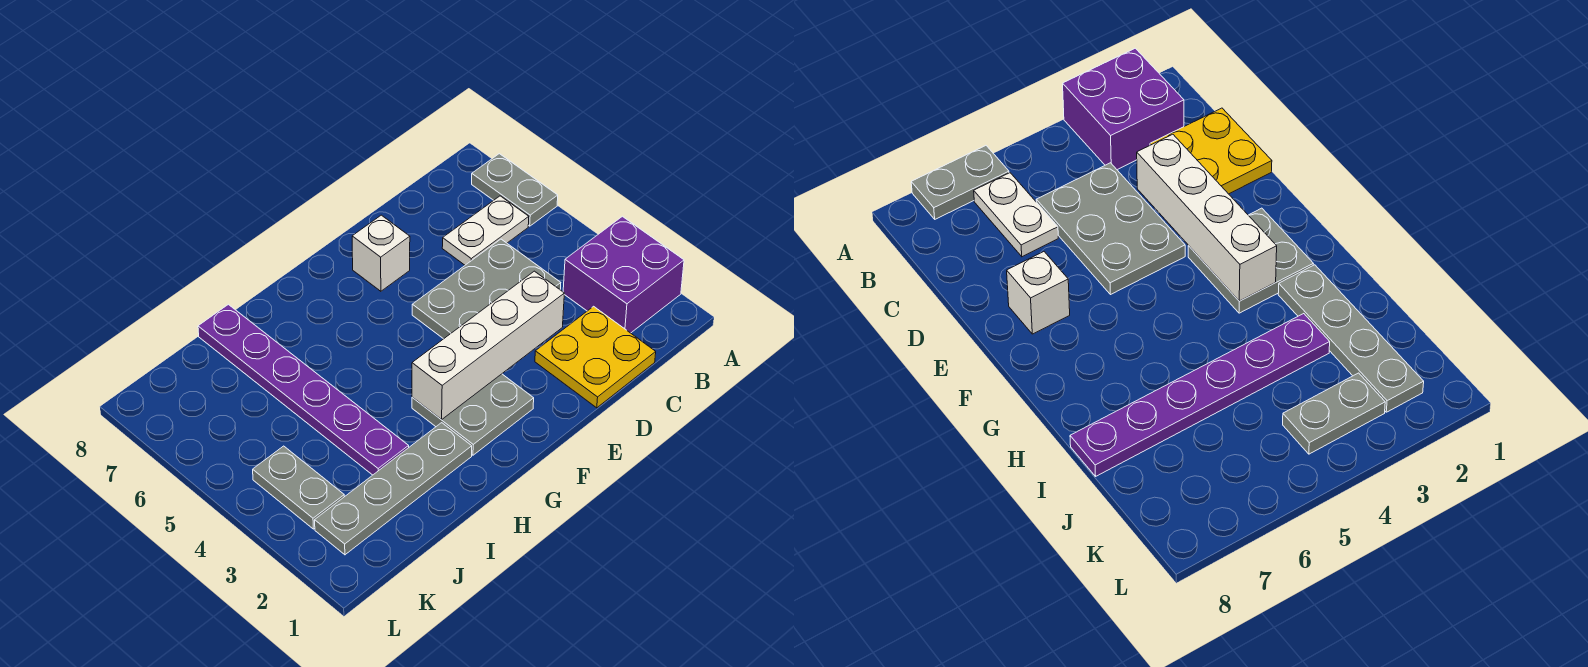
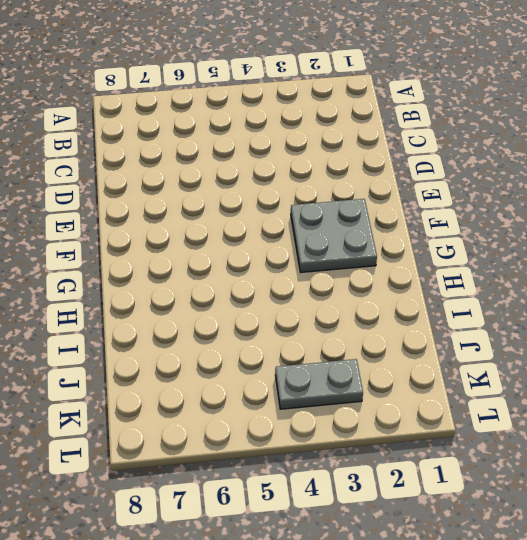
none -> purple brick A2:B3 level 1
none -> grey plate A6:A7 level 1

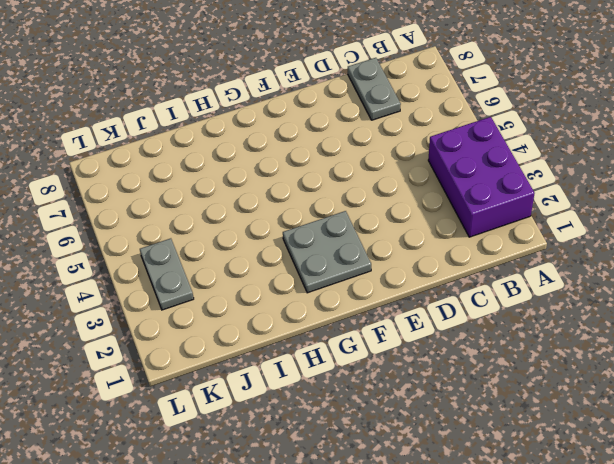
purple brick A2:B4 level 1 -> purple brick A2:B3 level 1
grey plate C7:C8 level 1 -> grey plate A6:A7 level 1
none -> white plate B6:C6 level 1
none -> yellow plate C1:D2 level 1

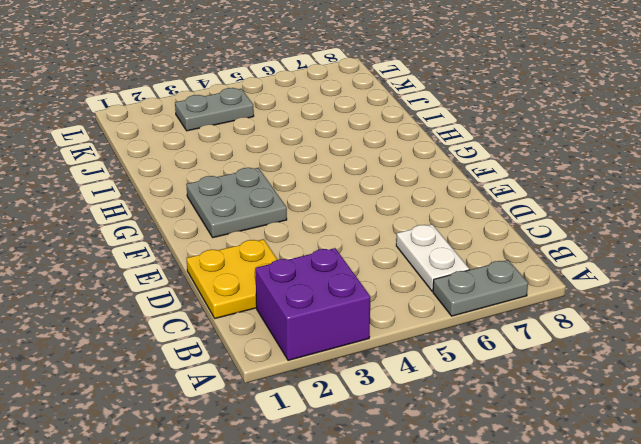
none -> grey plate C4:E5 level 1
none -> white brick E7 level 1

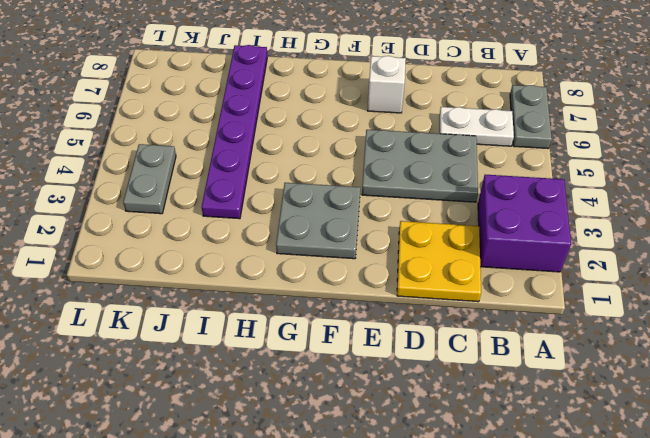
none -> grey plate H2:K2 level 1
none -> white brick D3:G3 level 2

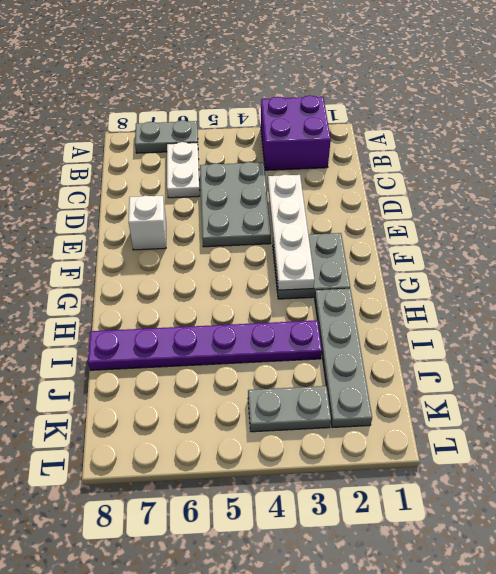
white plate D3:G3 level 2 -> white brick D3:G3 level 2
none -> yellow plate C1:D2 level 1

